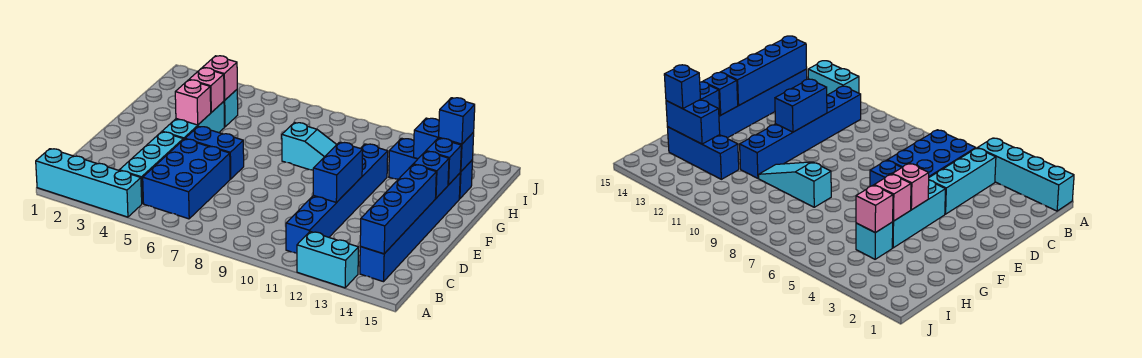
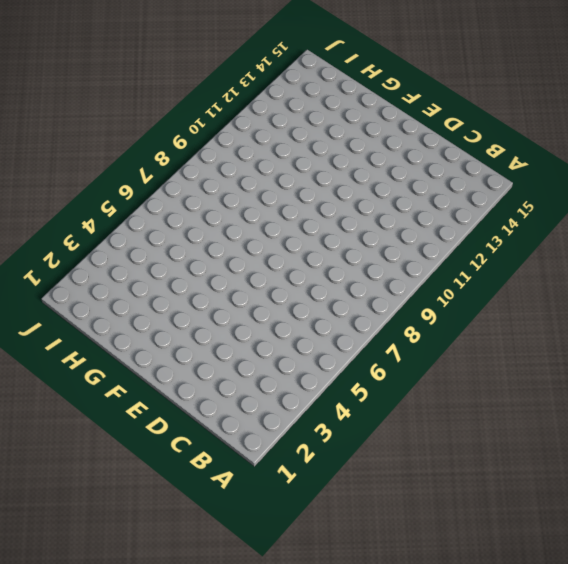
none -> cyan brick A1:A4 level 1
none -> cyan brick A12:A13 level 1
none -> cyan brick B4:D4 level 1

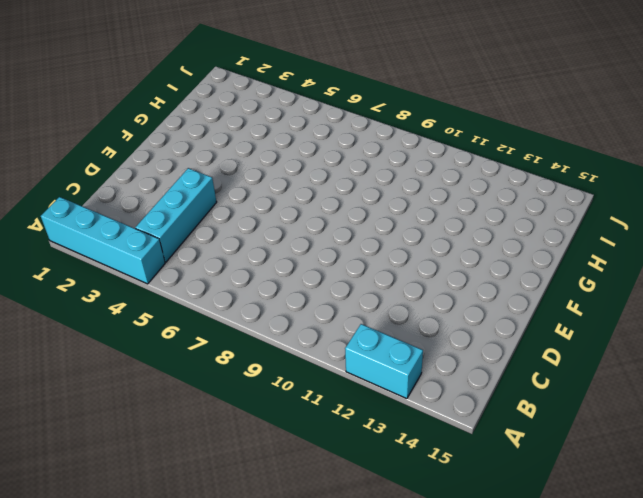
none -> blue brick B5:D6 level 1
none -> blue brick B11:G11 level 1
none -> blue brick B14:G14 level 1

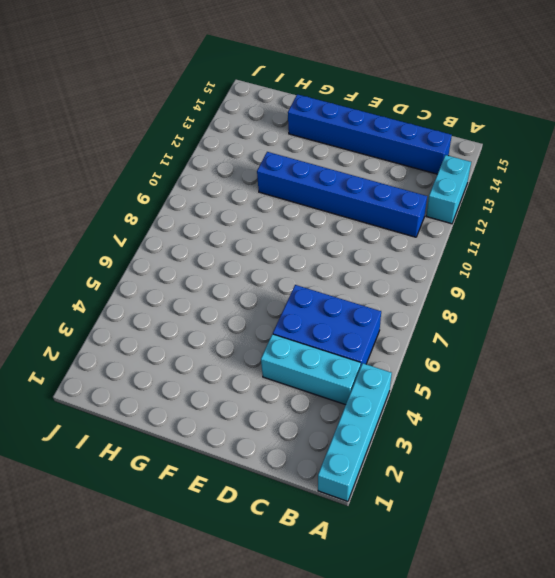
none -> cyan brick E4:G4 level 1
none -> blue brick E5:E6 level 1
none -> cyan slope G8:G10 level 1 top 8

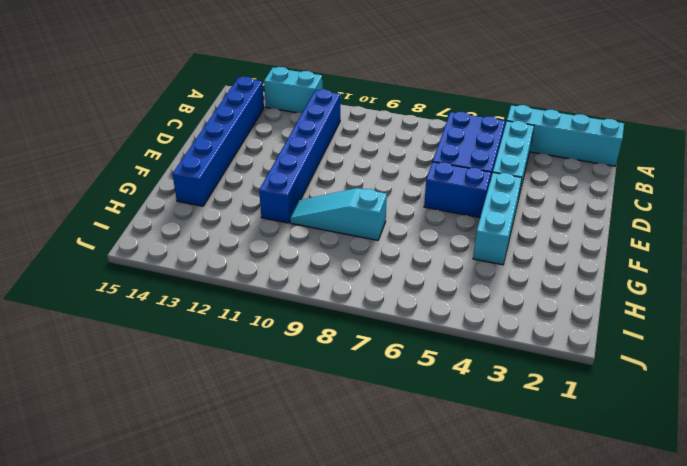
none -> cyan brick H4 level 1
none -> blue brick H12:H14 level 1
none -> blue brick B14:E14 level 2

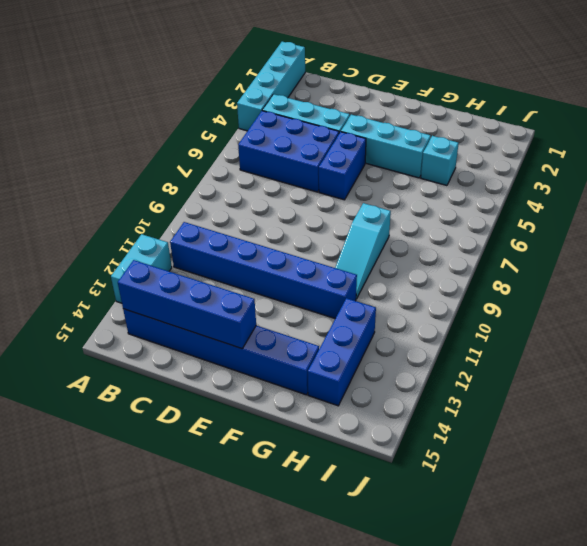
none -> blue brick D11:E11 level 2
none -> pink brick F4 level 2
none -> blue brick F14 level 2

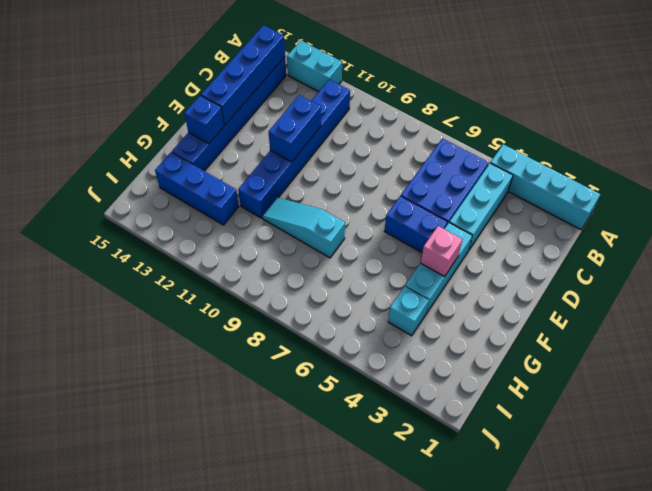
none -> pink brick G4 level 2
none -> blue brick G14 level 2
none -> pink brick H4 level 2

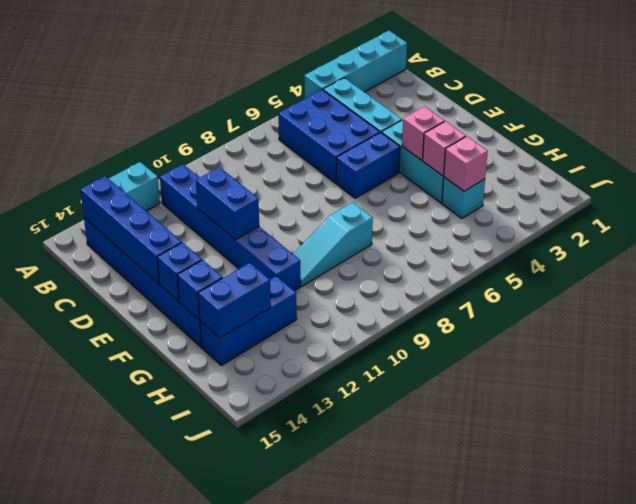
none -> blue brick H14 level 3

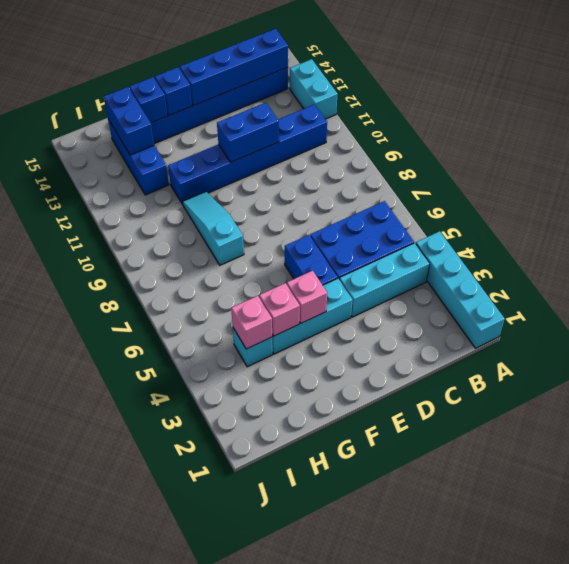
none -> blue brick H14 level 3

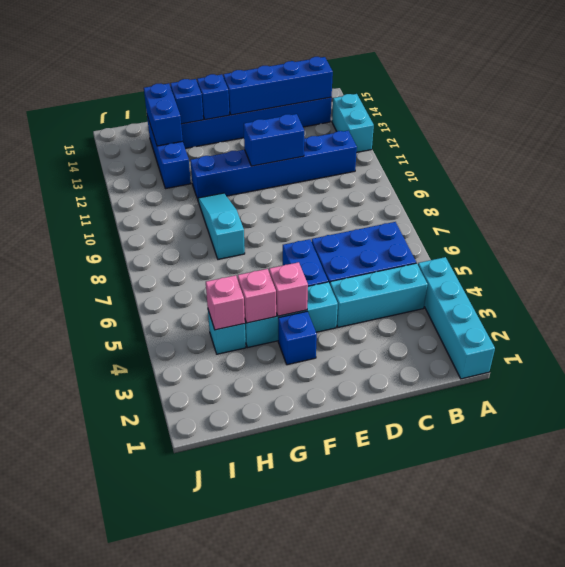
blue brick F3 level 1 -> blue brick H14 level 3

